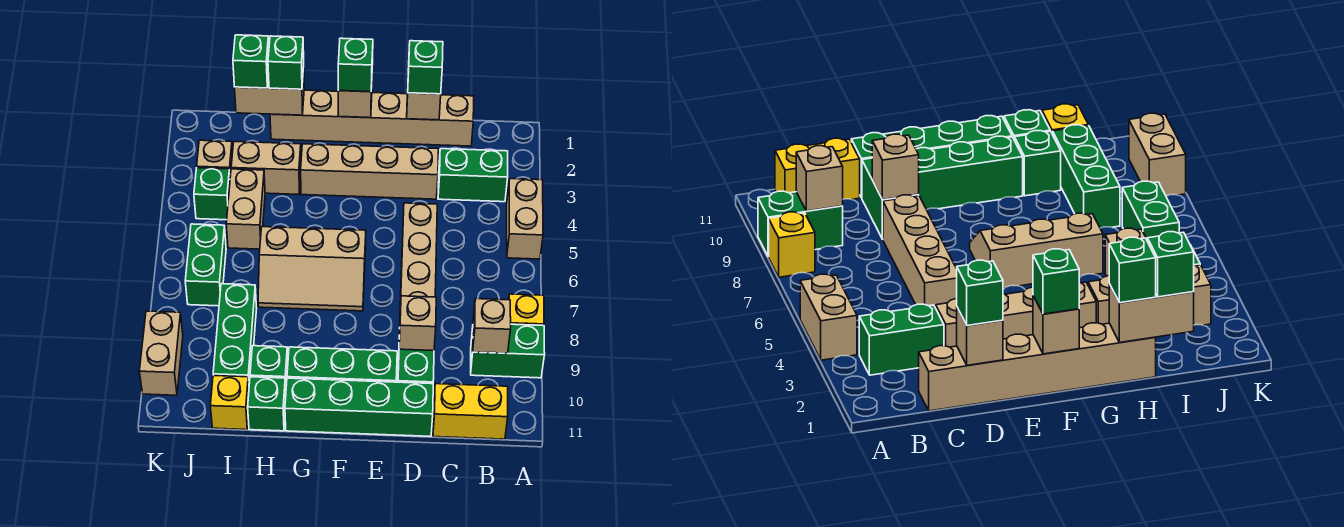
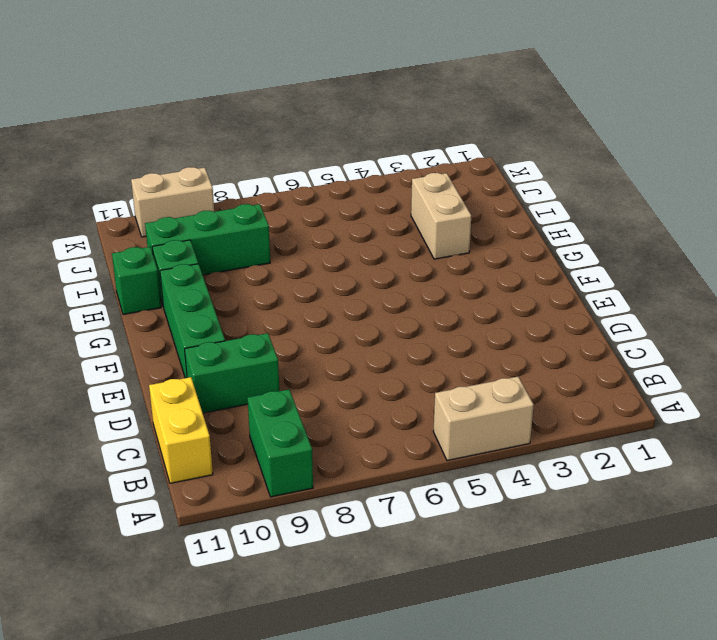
none -> yellow brick A8 level 1
none -> green brick B3:C3 level 1
none -> tan brick C1:H1 level 1
none -> tan brick D3:G3 level 1

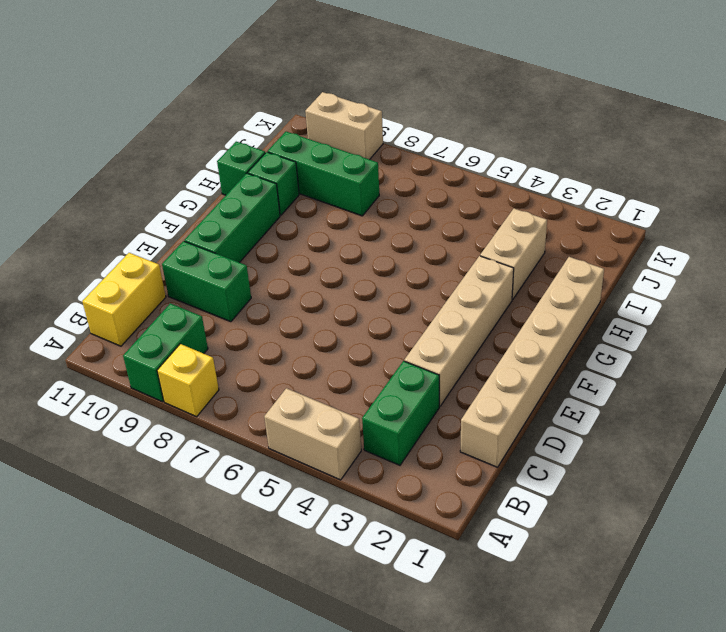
none -> tan brick D5:D8 level 1
none -> green brick D11:G11 level 1
none -> tan slope F6:H7 level 1 top 6
none -> tan brick I4:I5 level 1

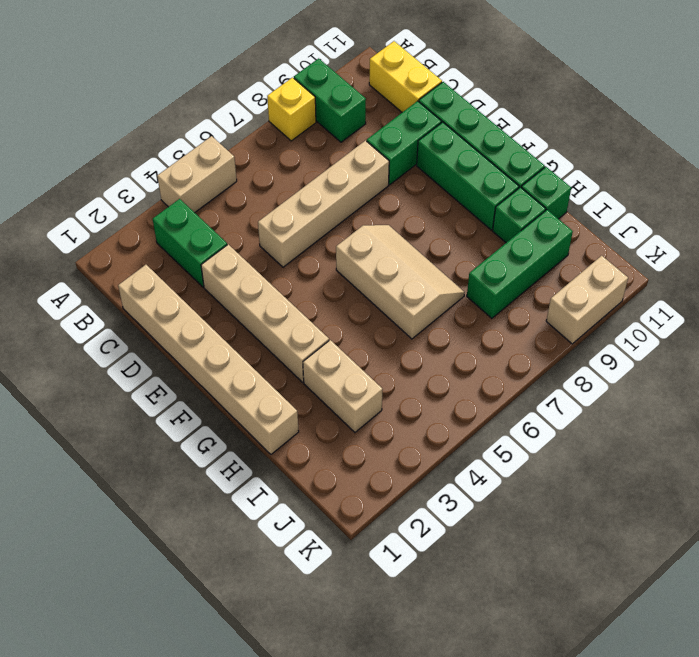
none -> tan brick I4:I5 level 1
none -> yellow brick I11 level 1
none -> tan brick J3 level 1
none -> green brick J4 level 1

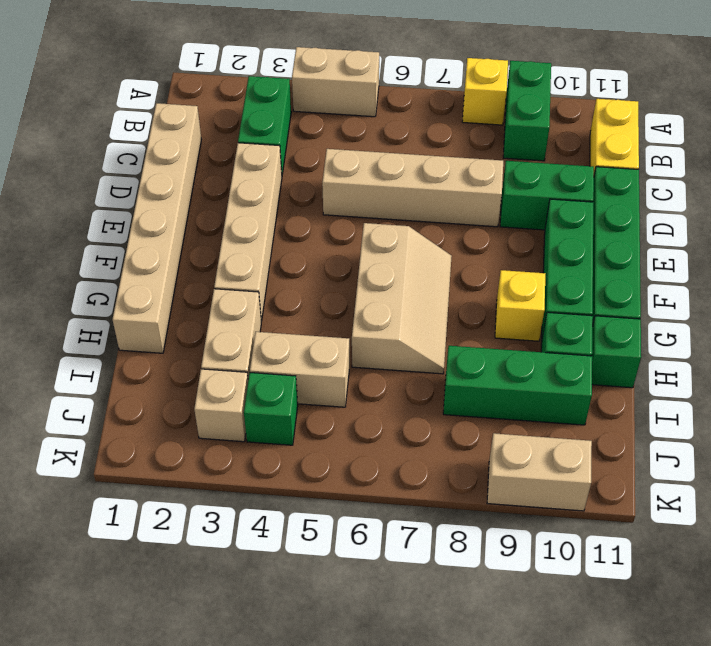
yellow brick G9 level 1 -> yellow brick I11 level 1
none -> green brick J6:J7 level 1
none -> tan brick B9 level 2
none -> tan brick D1 level 2
none -> tan brick D9 level 2

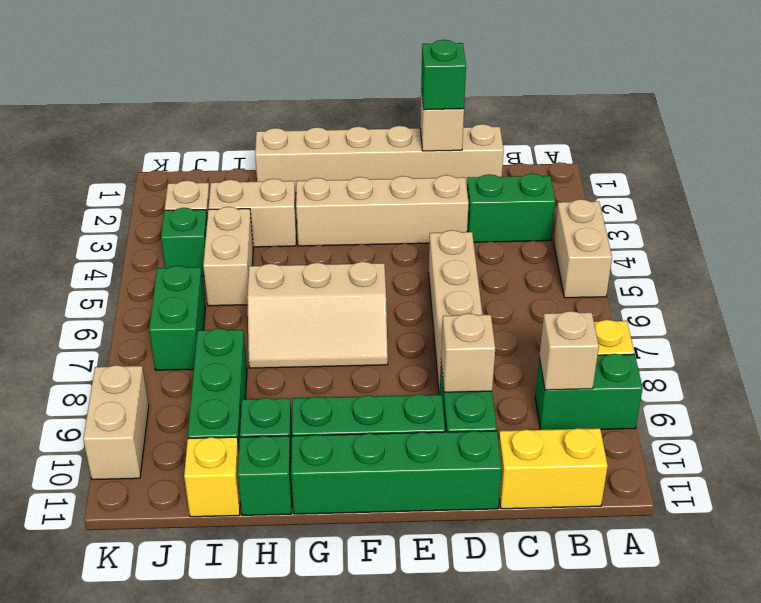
none -> tan brick F1 level 2
none -> tan brick H1:I1 level 2
none -> green brick F1 level 3
none -> green brick H1 level 3

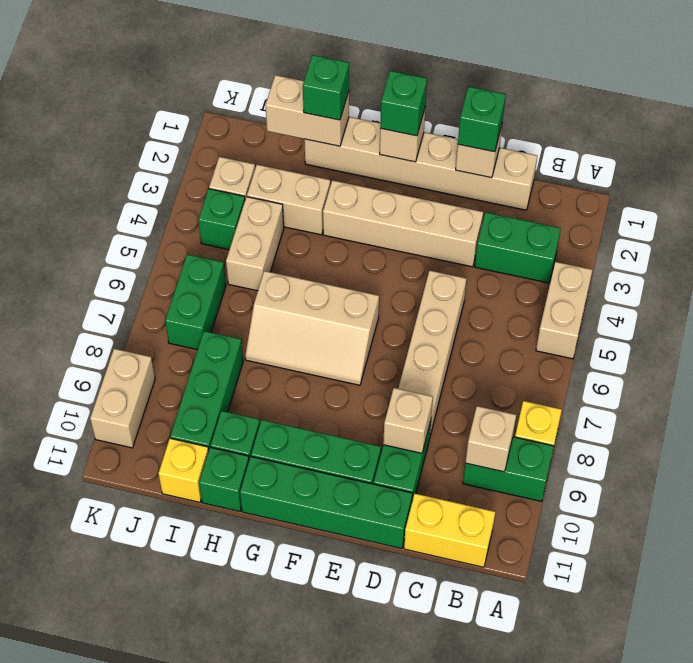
none -> green brick I1 level 3

